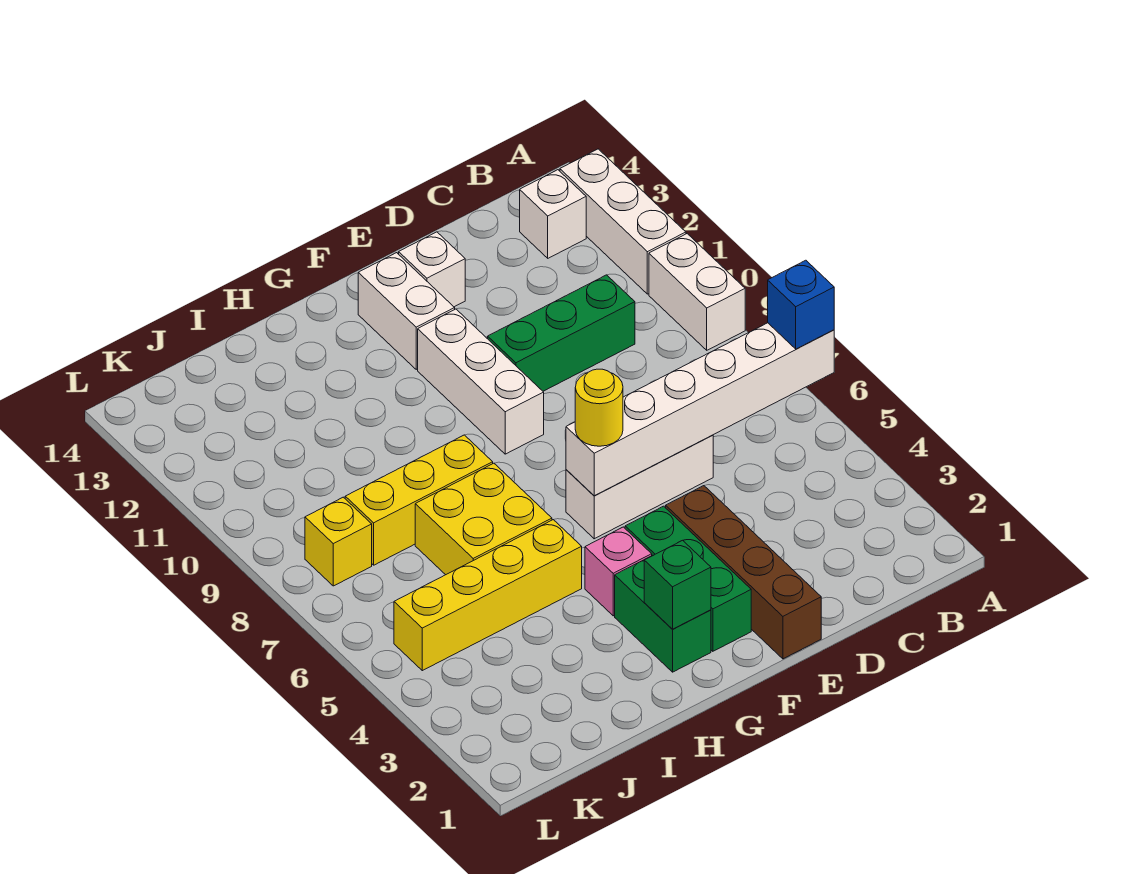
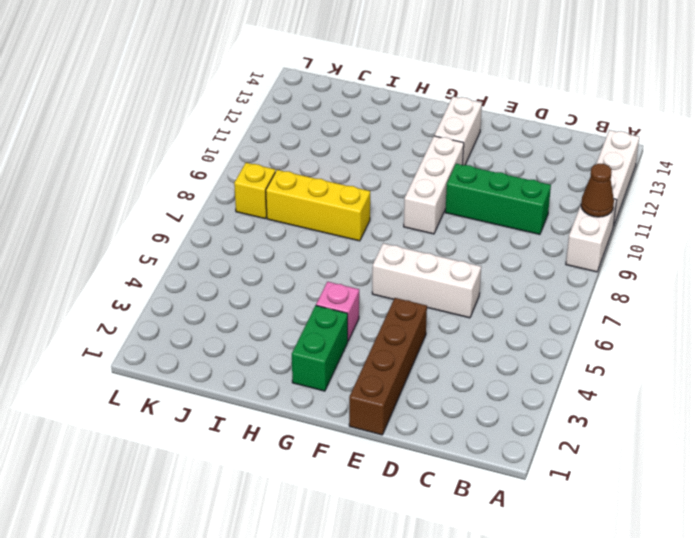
brown cone A10 level 2 -> none
none -> white brick B13 level 1
none -> white brick E13 level 1
none -> green brick F2:F4 level 1

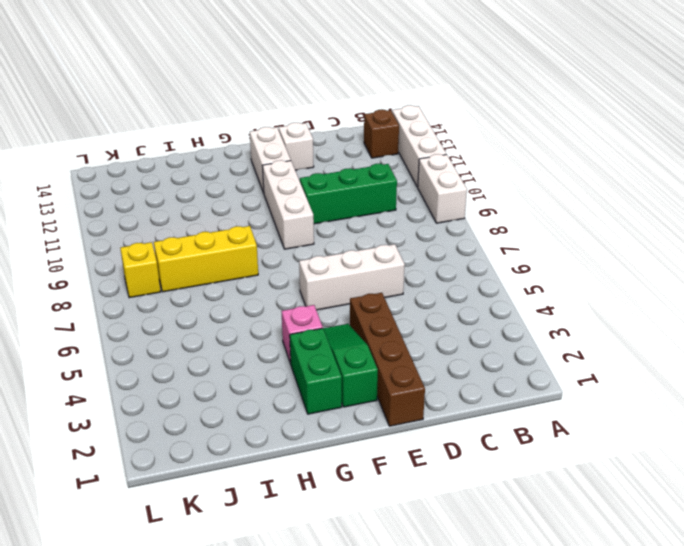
brown brick B13 level 1 -> white brick B13 level 1
green slope F2:F4 level 1 top 2 -> green brick F2:F4 level 1
none -> yellow brick H5:K5 level 1
none -> yellow brick H6:I7 level 1
none -> white brick A6:F6 level 2

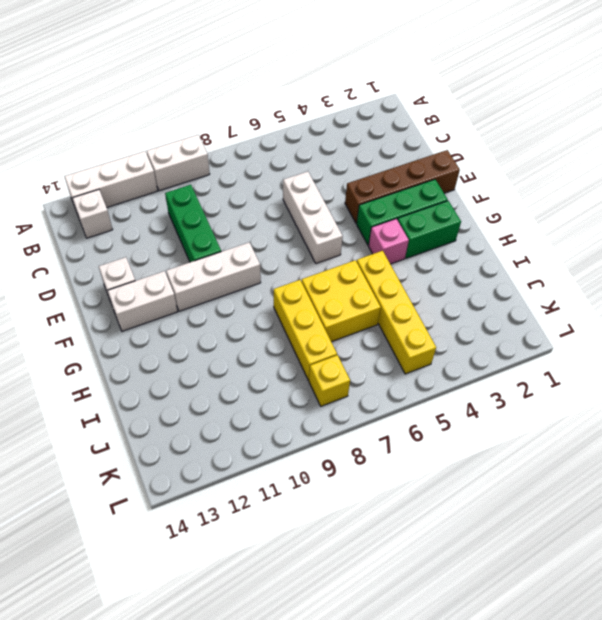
none -> white brick A6:F6 level 2
none -> green brick G2 level 2
none -> blue brick A6 level 3

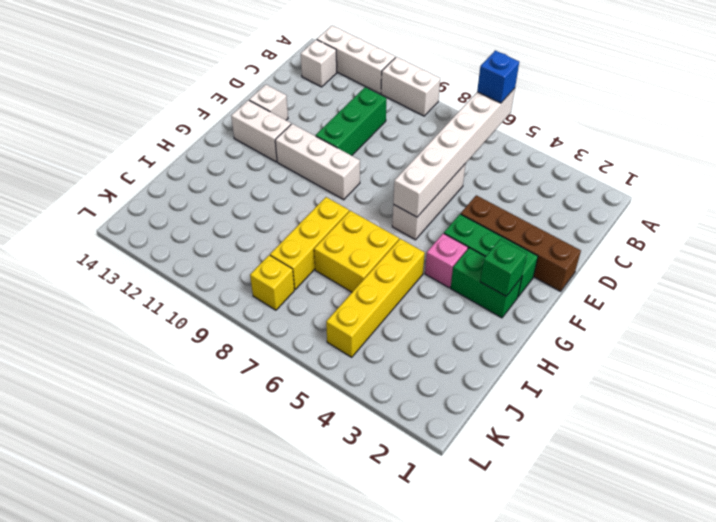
none -> yellow round brick F6 level 3

